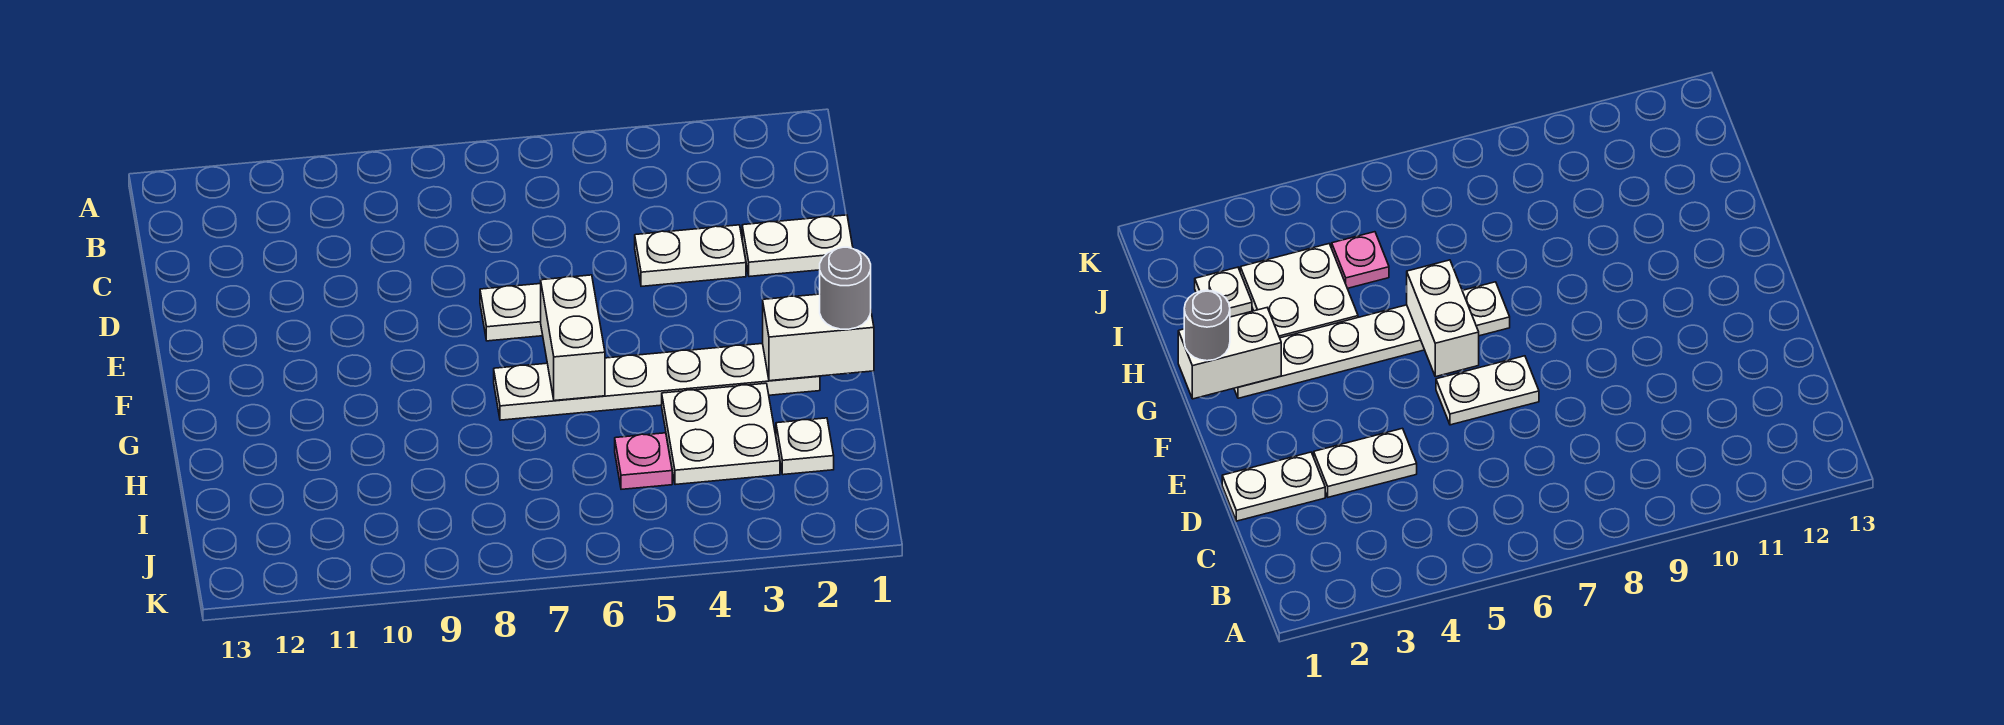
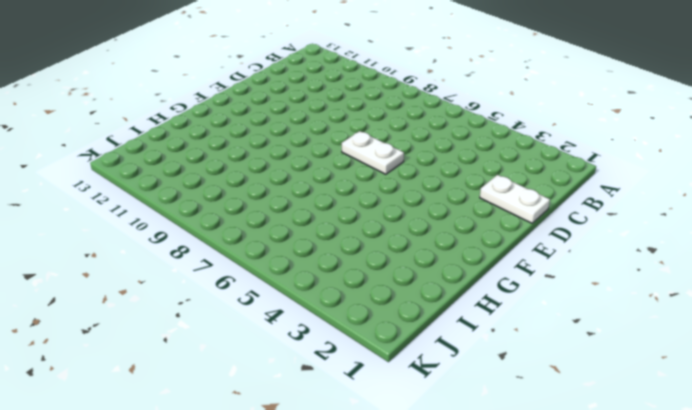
none -> white plate D3:D4 level 1
none -> white plate G2:G7 level 1

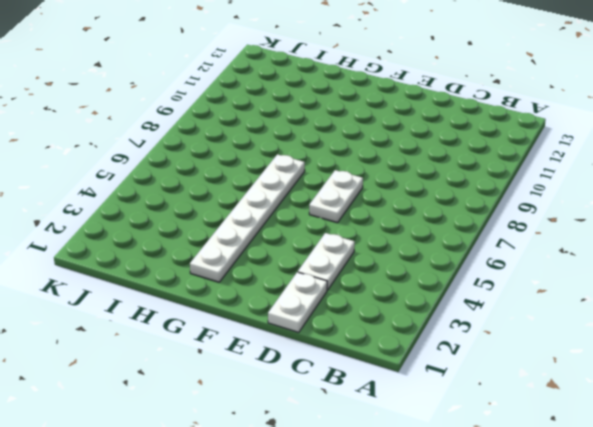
none -> white plate H3:I4 level 1
none -> white plate I2 level 1

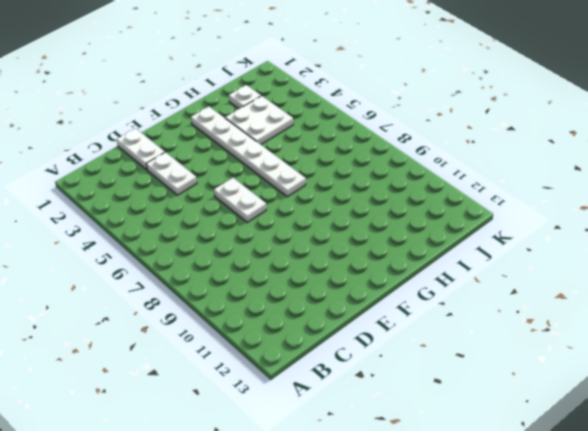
none -> pink plate I5 level 1
none -> white brick F6:G6 level 2

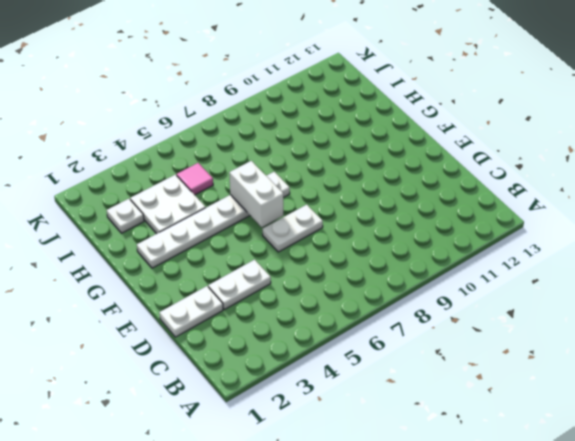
pink tile I5 level 1 -> pink plate I5 level 1
none -> white brick G1:G2 level 2
none -> grey round brick G1 level 3

